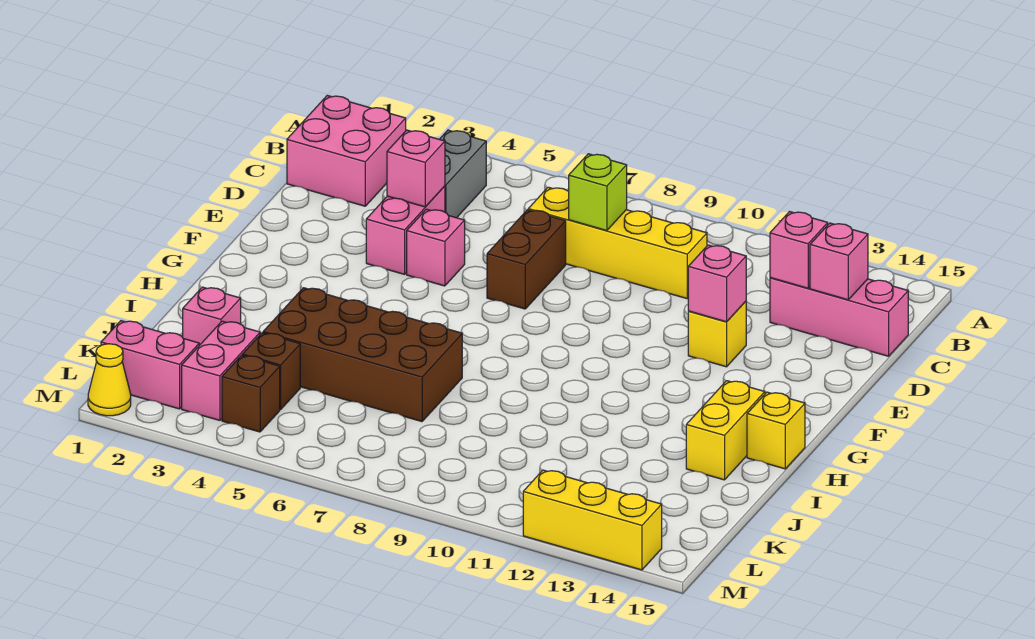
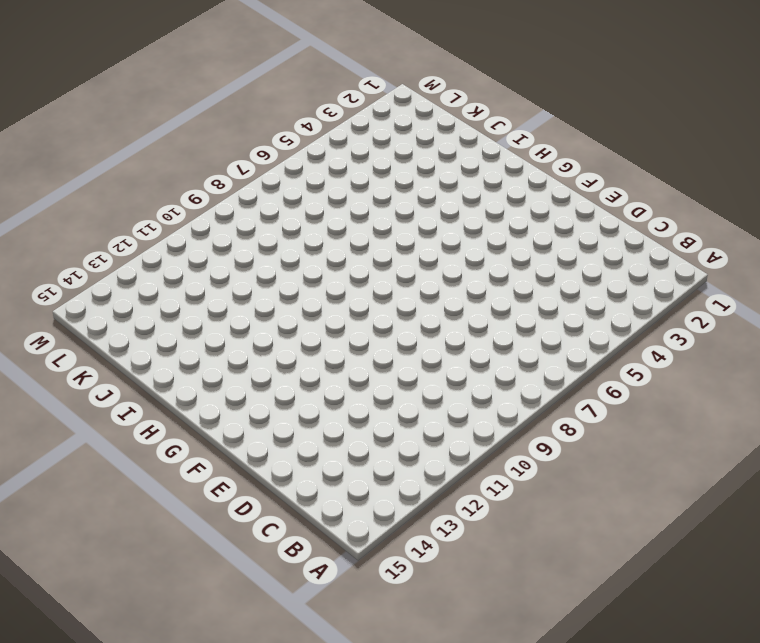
none -> pink brick B1:C2 level 1
none -> grey brick B4:C4 level 1
none -> yellow brick C7:C10 level 1

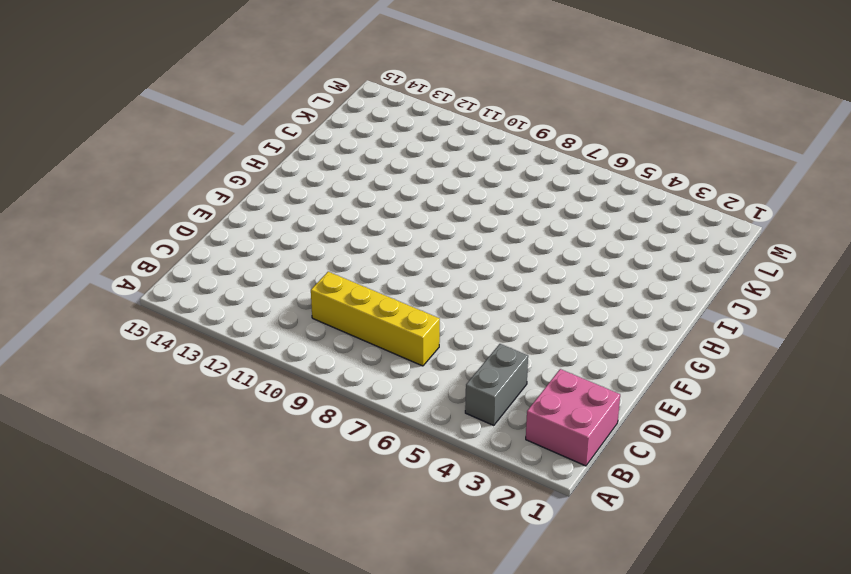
none -> pink brick C13:C15 level 1
none -> pink brick D4:E4 level 1
none -> brown brick D7:E7 level 1

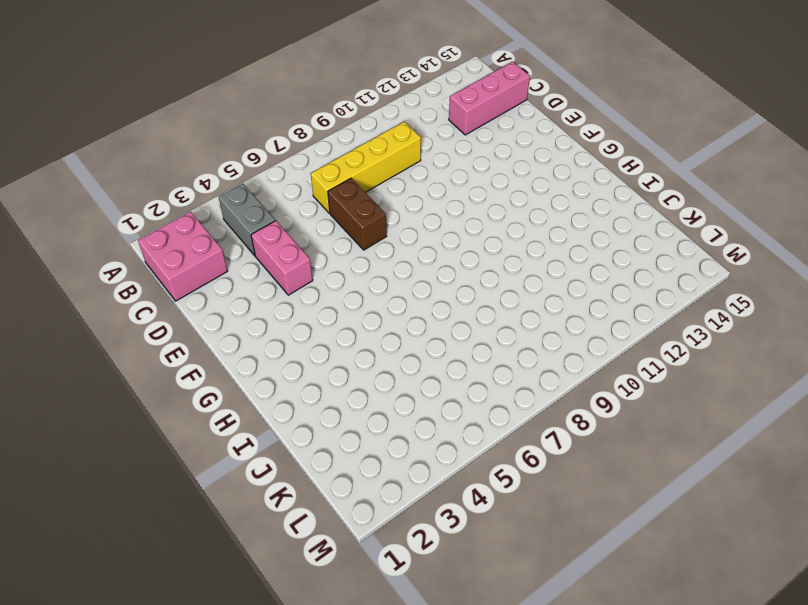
none -> pink brick E5 level 1
none -> yellow brick E12 level 1
none -> yellow brick H14:I14 level 1

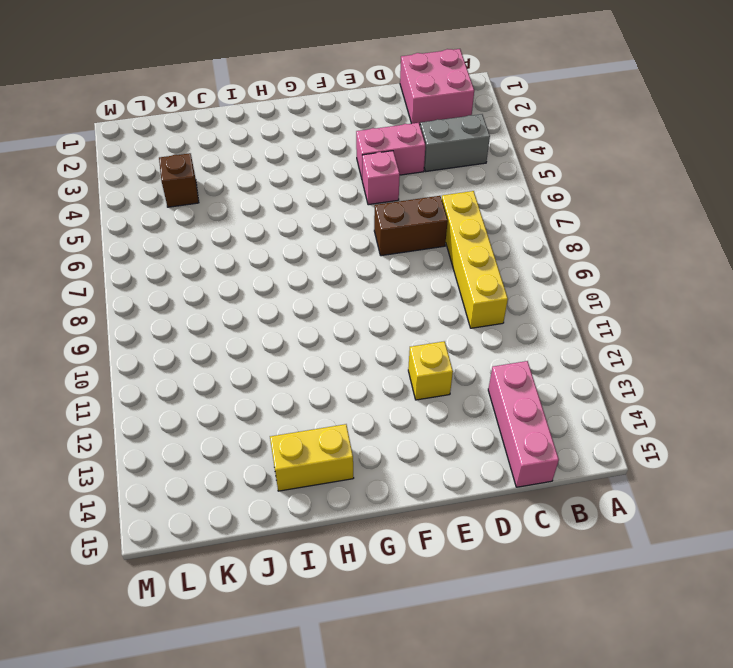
none -> yellow brick H15 level 1
none -> brown brick I4:J7 level 1
none -> pink brick J2 level 1

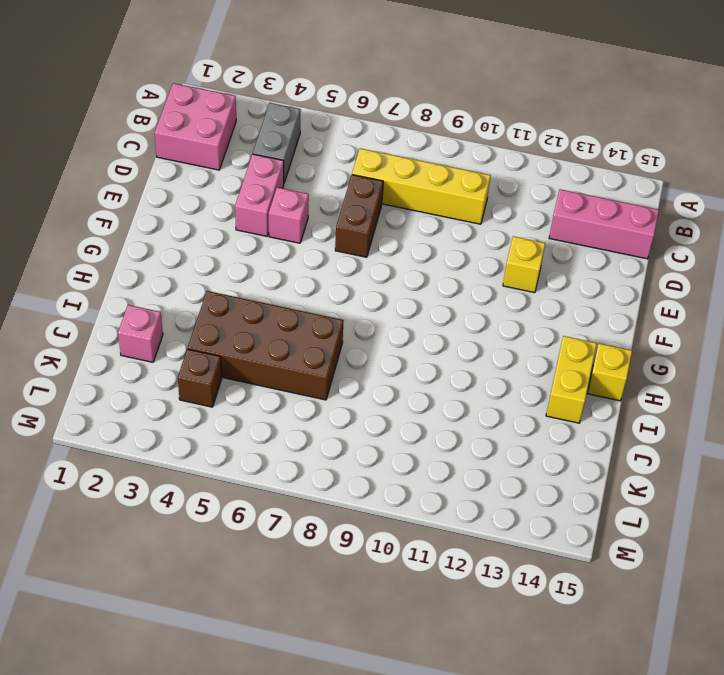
none -> pink brick K3:L3 level 1
none -> pink brick L1:L2 level 1
none -> brown brick L4 level 1

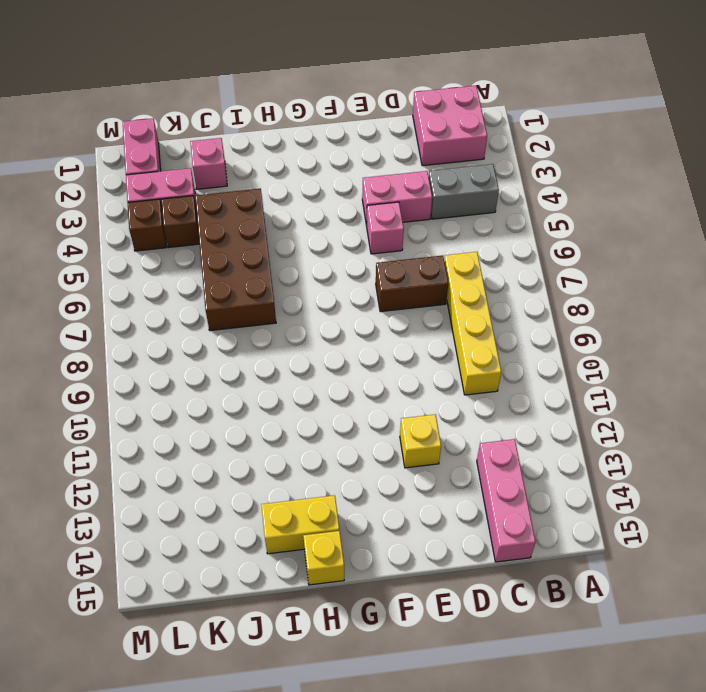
none -> yellow cone M1 level 1
none -> yellow brick M12:M14 level 1
none -> lime brick C8 level 2

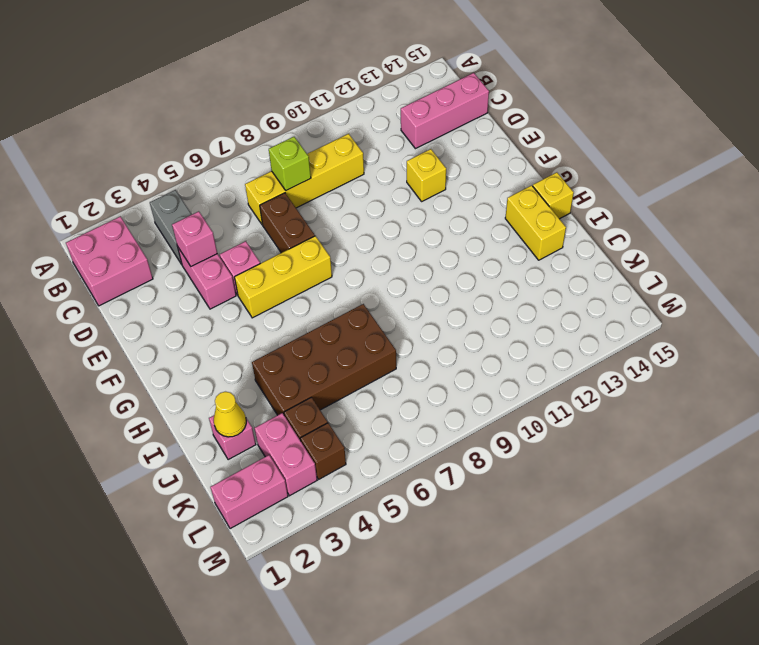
yellow brick F5:F7 level 1 -> yellow brick M12:M14 level 1
yellow cone J2 level 2 -> yellow cone M1 level 1
none -> pink brick C13 level 2
none -> pink brick C14 level 2
none -> pink brick E12 level 2

